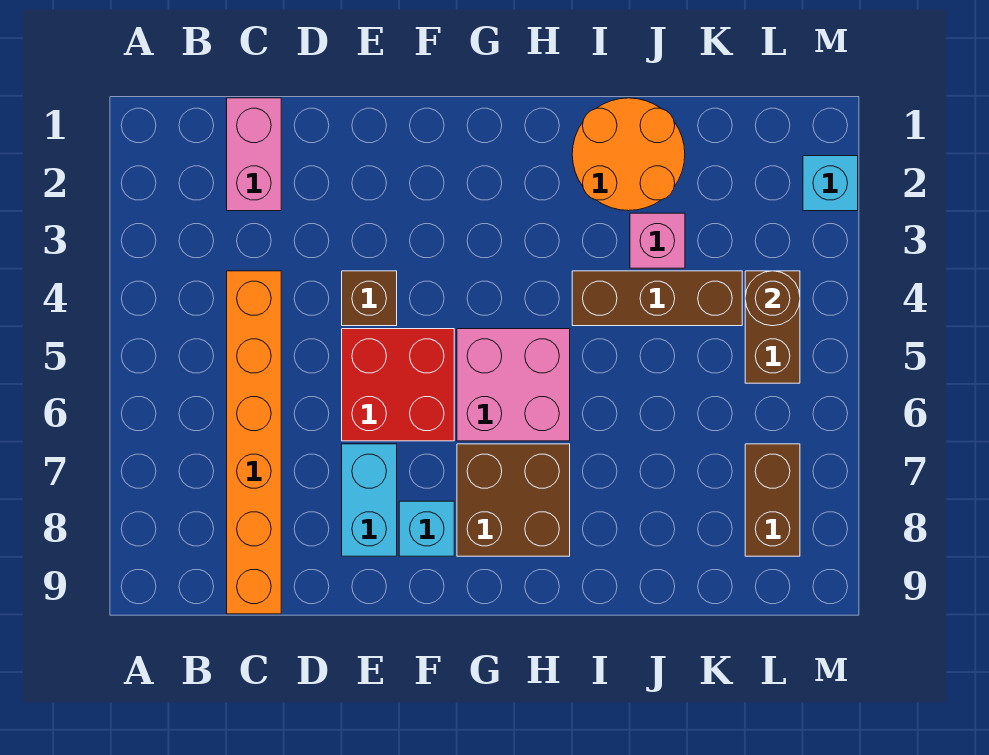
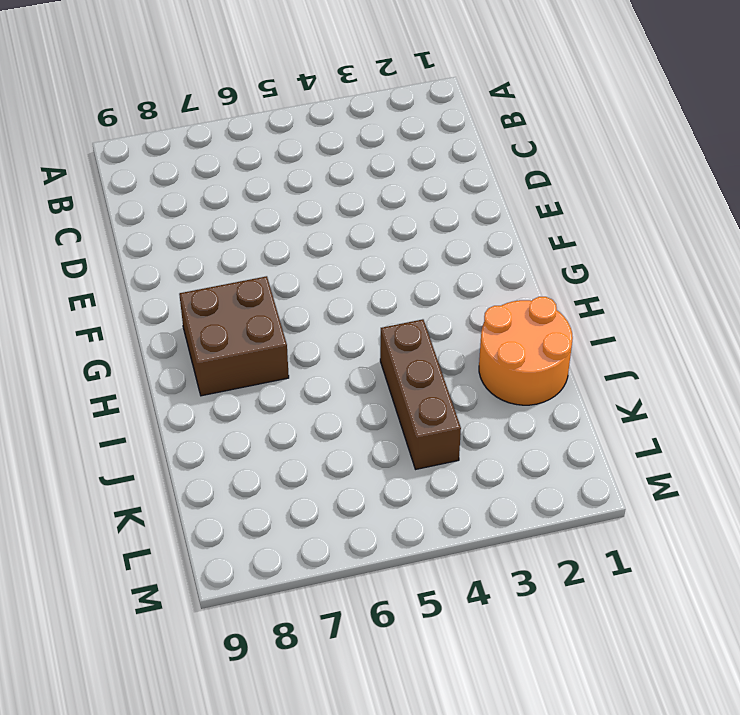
none -> pink brick C1:C2 level 1
none -> orange brick C4:C9 level 1
none -> brown brick E4 level 1

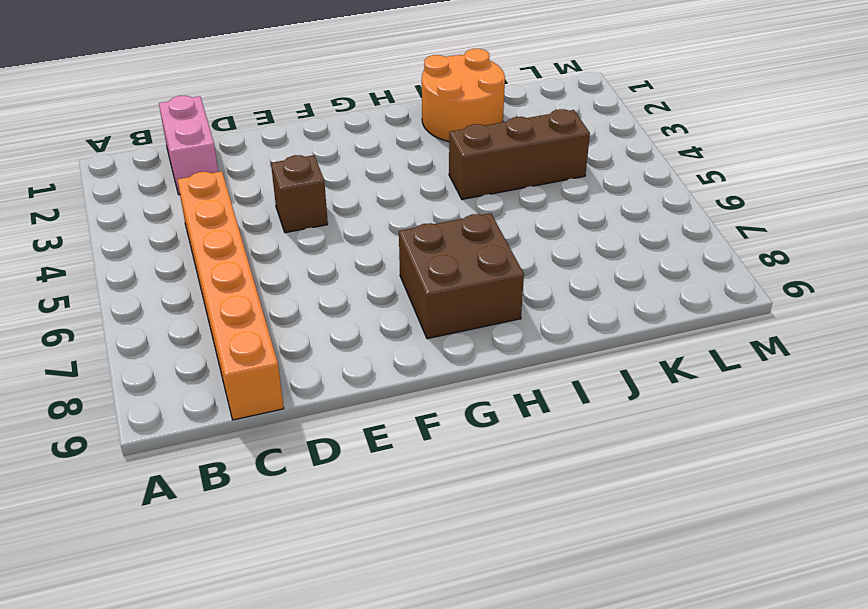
none -> red brick E5:F6 level 1
none -> cyan brick E7:E8 level 1
none -> cyan brick F8 level 1

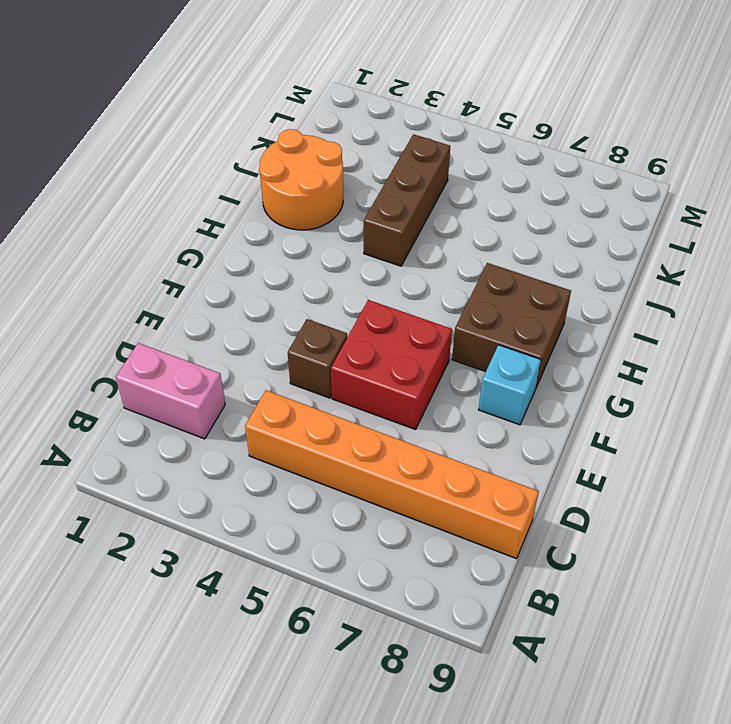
none -> cyan brick E7:E8 level 1
none -> pink brick G5:H6 level 1
none -> pink brick J3 level 1

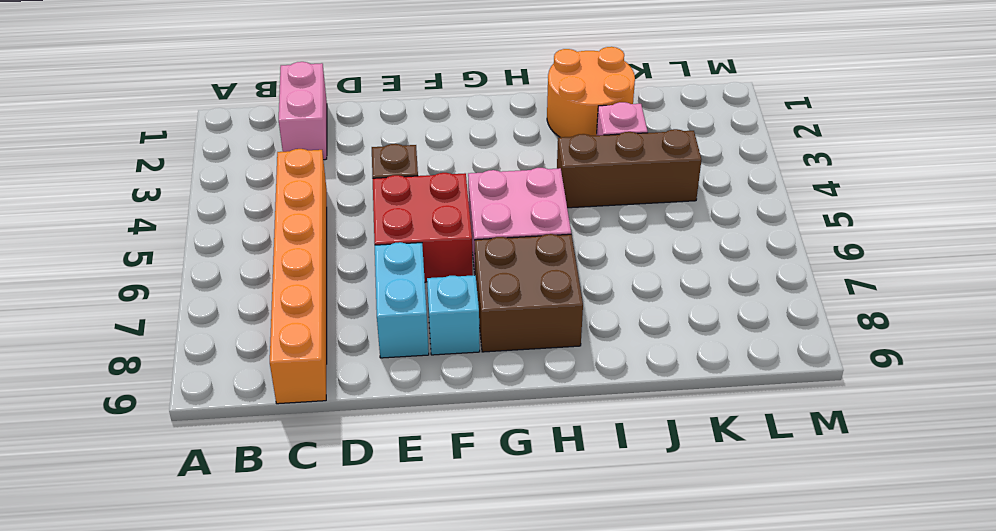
none -> brown brick L4:L5 level 1
none -> brown brick L7:L8 level 1
none -> cyan brick M2 level 1

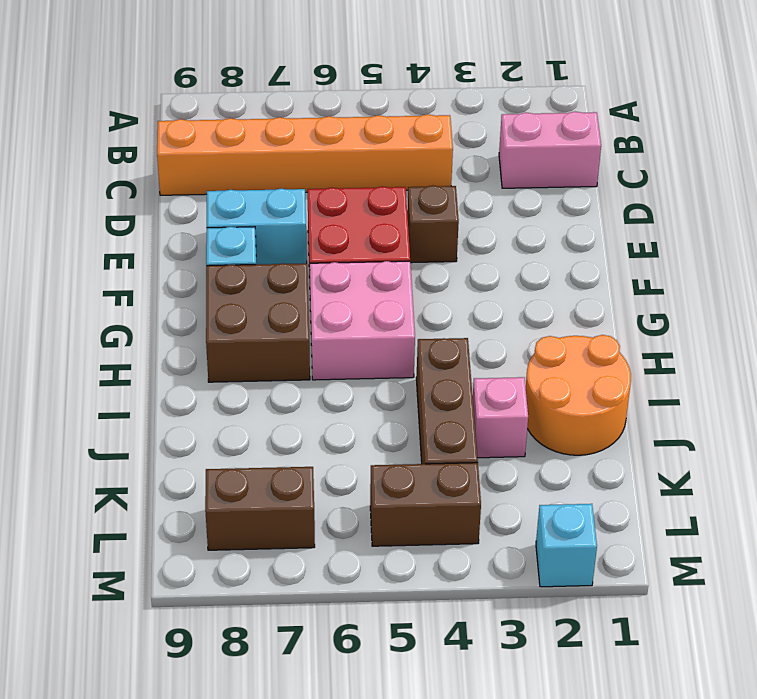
none -> brown round brick L4 level 2

